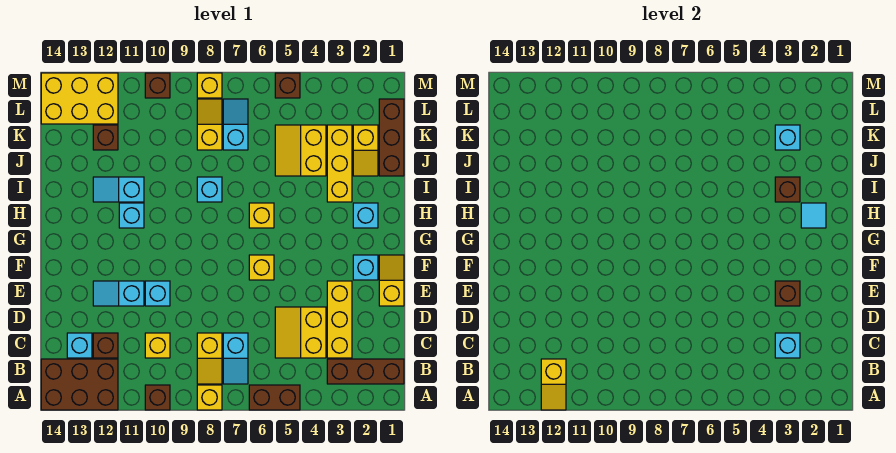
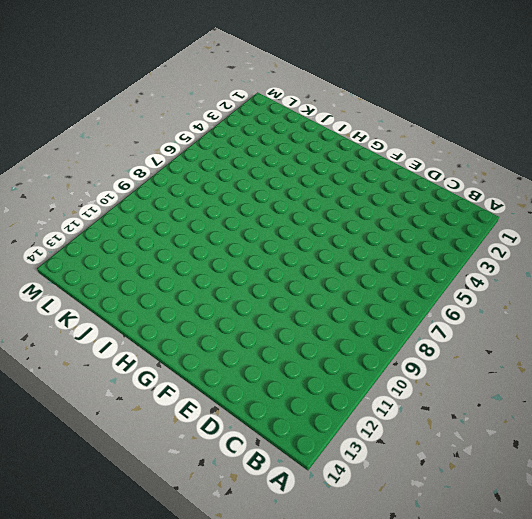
none -> brown brick A5:A6 level 1
none -> yellow brick A8 level 1
none -> brown brick A10 level 1
none -> brown brick A12:B14 level 1

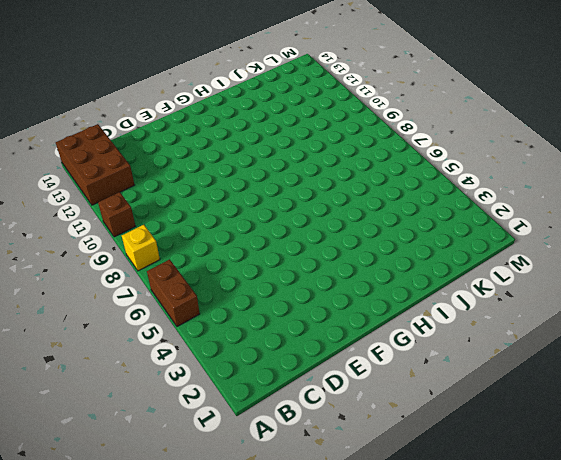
none -> brown brick B1:B3 level 1
none -> cyan slope B7:C7 level 1 top C
none -> yellow slope B8:C8 level 1 top C
none -> yellow brick C3:E3 level 1

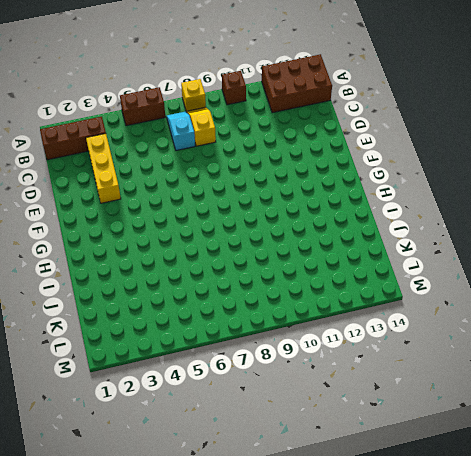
none -> yellow slope C4:D5 level 1 top 4
none -> yellow brick C10 level 1
none -> brown brick C12 level 1
none -> cyan brick C13 level 1

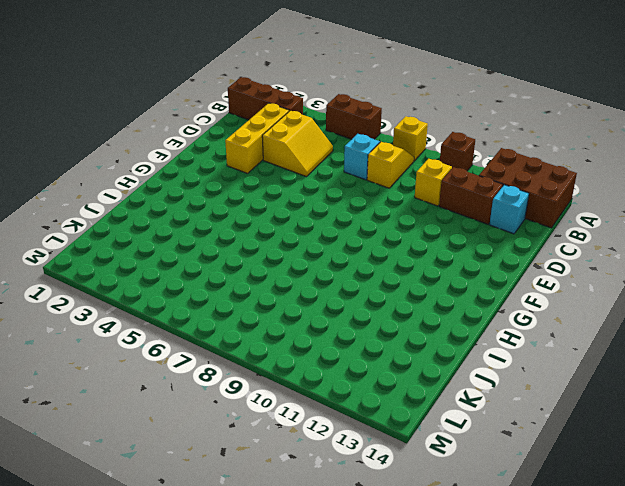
brown brick C11:C12 level 1 -> brown brick C12 level 1
none -> yellow slope E1:F1 level 1 top E
none -> cyan brick E10 level 1
none -> cyan slope E11:E12 level 1 top 11
none -> cyan brick F2 level 1

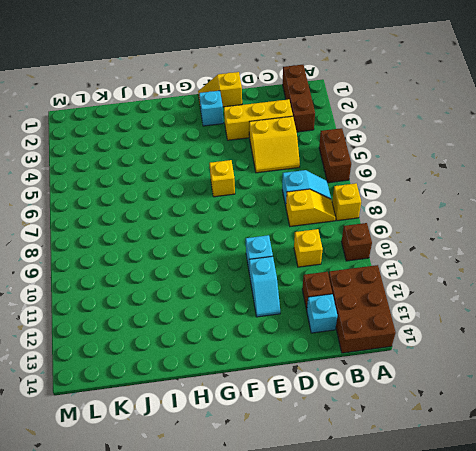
none -> cyan brick H2 level 1
none -> yellow brick H6 level 1
none -> cyan brick H11 level 1
none -> yellow brick I3:K3 level 1

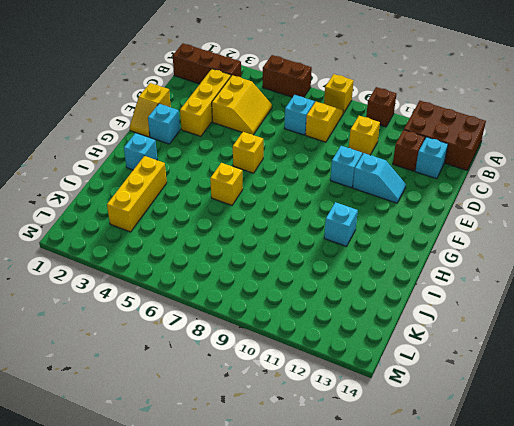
none -> cyan brick I8 level 1
none -> cyan slope I11:I12 level 1 top 11
none -> brown brick J1:L1 level 1
none -> yellow slope J2:K2 level 1 top K

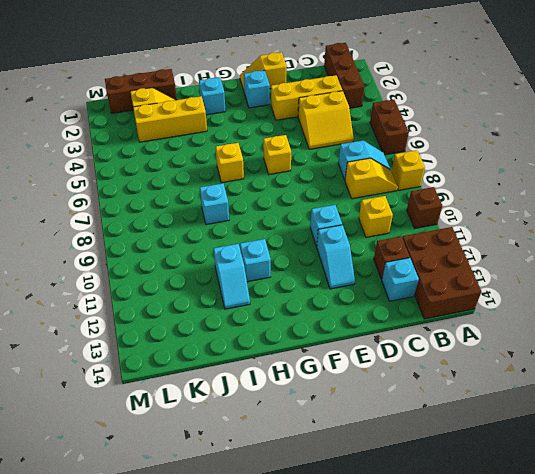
none -> yellow slope J4:K5 level 1 top 4
none -> cyan slope K7:L7 level 1 top K
none -> yellow slope K8:L8 level 1 top K
none -> brown brick K12 level 1

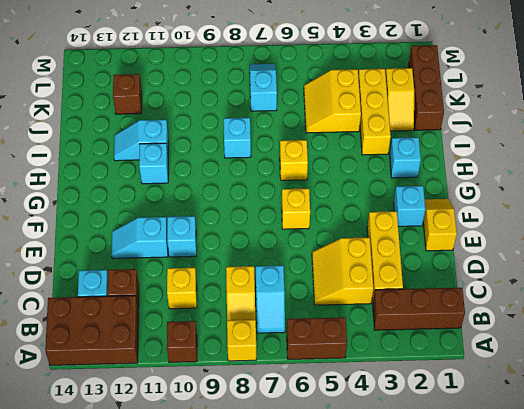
none -> yellow slope K8:L8 level 1 top K
none -> yellow brick L12:M14 level 1
none -> brown brick M5 level 1
none -> yellow brick M8 level 1

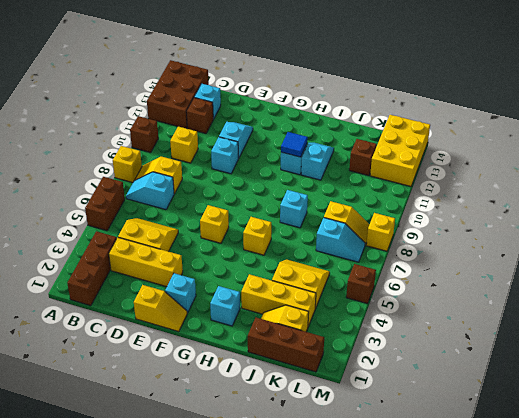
blue tile H11 level 2 -> none
none -> brown brick M10 level 1
none -> yellow slope A12:B12 level 2 top B
none -> cyan brick C3 level 2
none -> brown brick E3 level 2

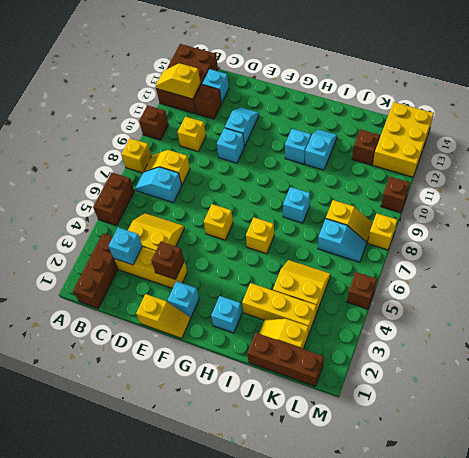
none -> cyan tile H2 level 2
none -> brown brick I3 level 2
none -> cyan brick K3 level 2

